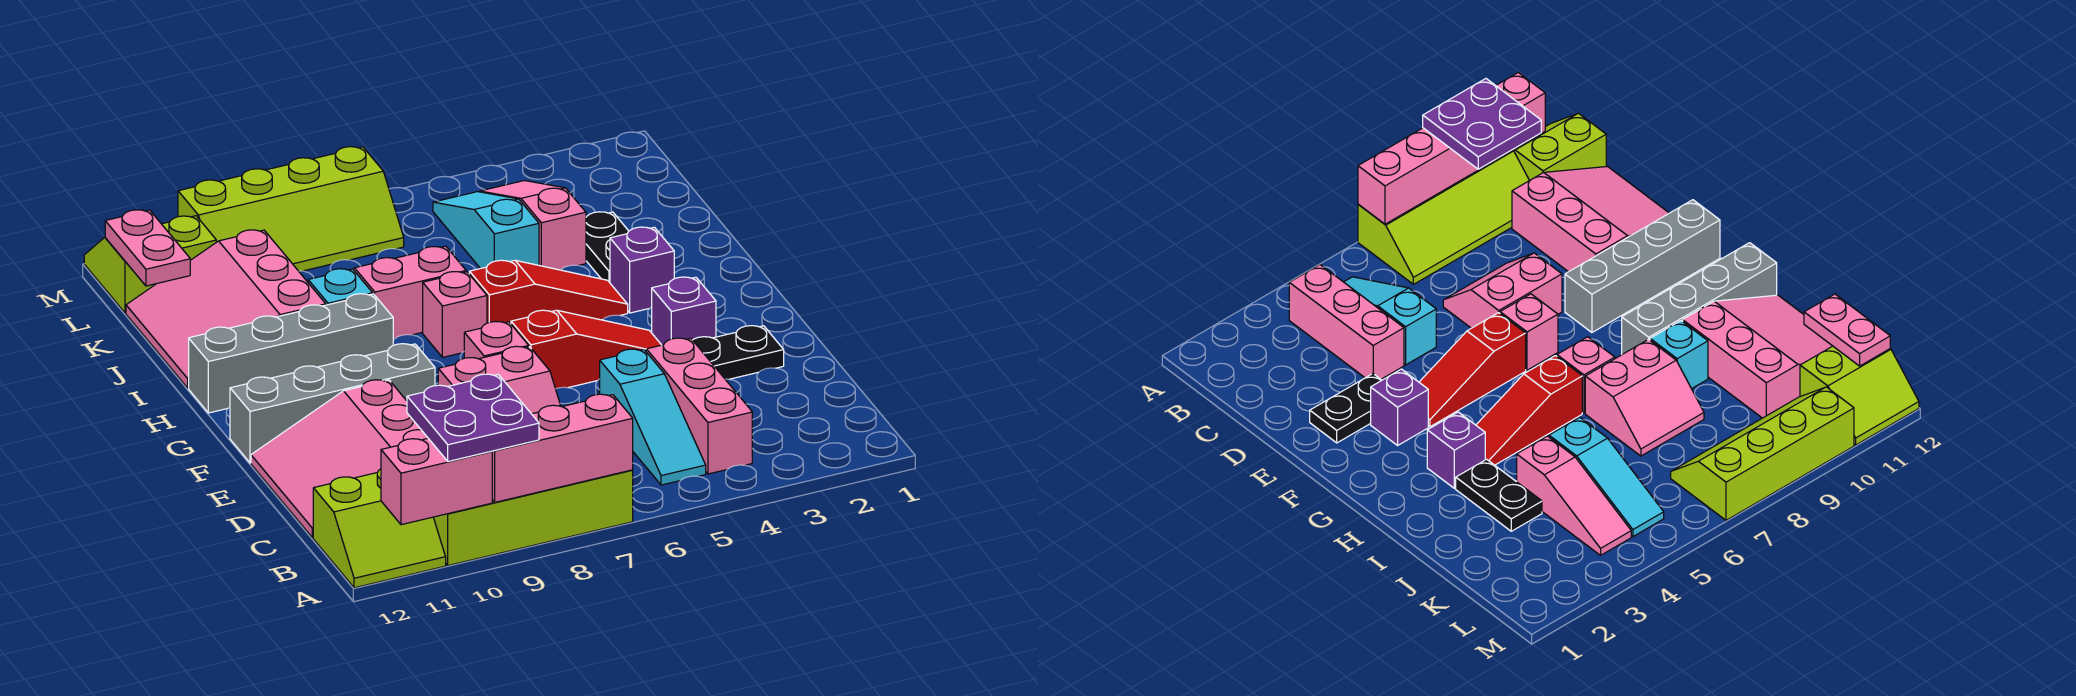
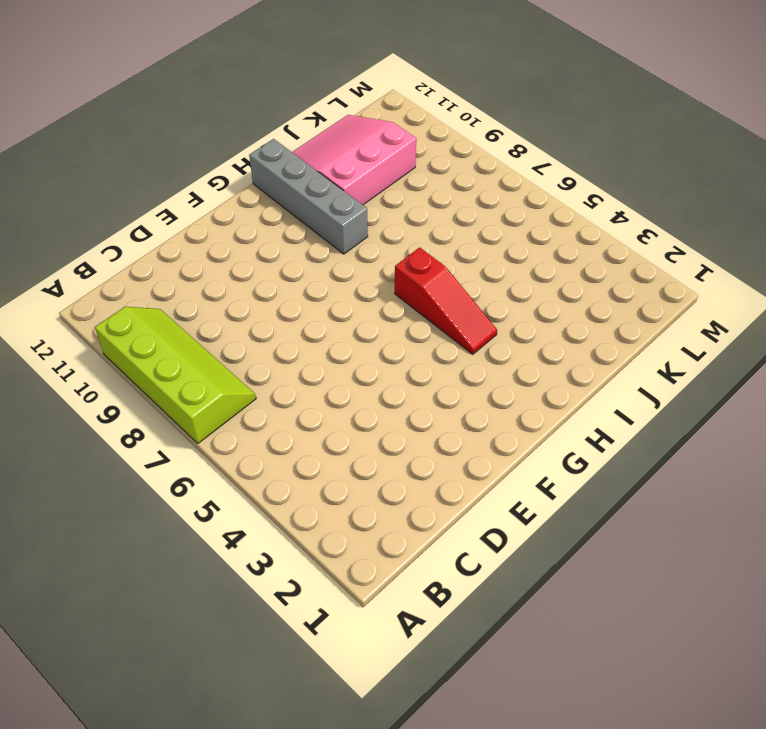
none -> lime slope A11:B12 level 1 top B
none -> pink brick B4:D4 level 1
none -> cyan slope B5:D5 level 1 top D

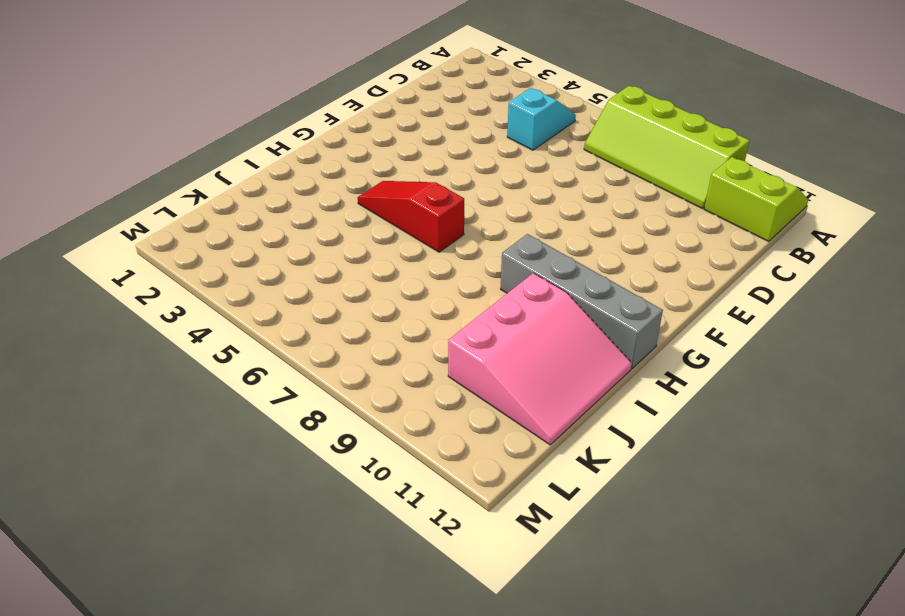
cyan slope B5:C5 level 1 top C -> cyan slope B5:D5 level 1 top D
none -> pink brick B4:D4 level 1
none -> pink slope C10:E12 level 1 top 10
none -> pink slope D7:E8 level 1 top E

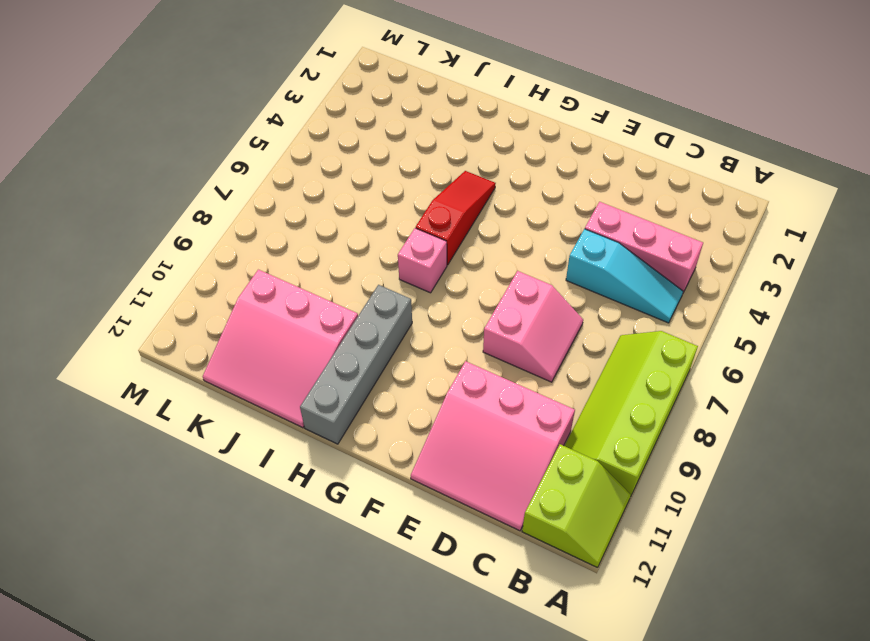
none -> black plate E2:E3 level 1
none -> purple brick F3 level 1
none -> red slope F4:F6 level 1 top 6

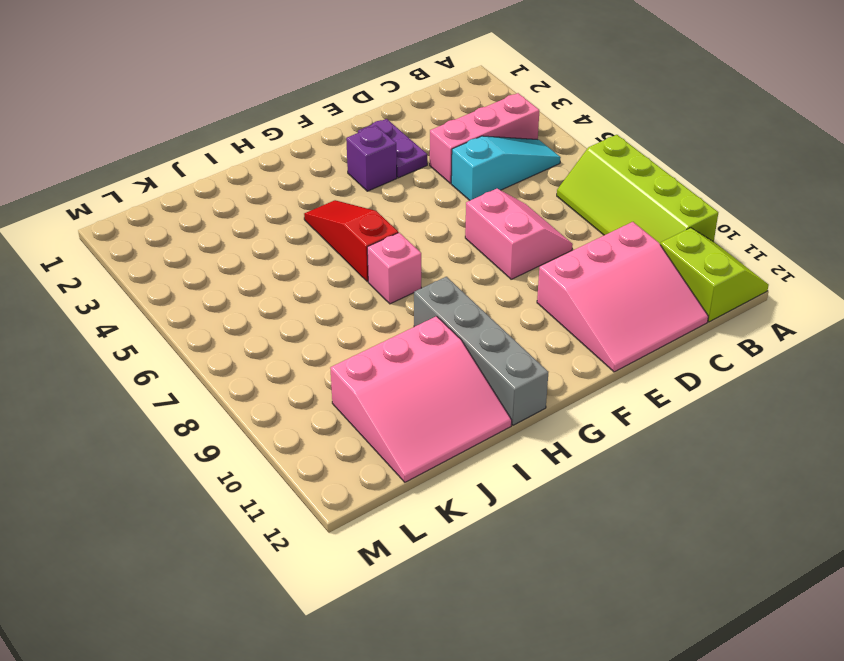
purple plate E2:E3 level 1 -> black plate E2:E3 level 1
none -> red slope F4:F6 level 1 top 6
none -> pink brick F7 level 1
none -> grey brick F9:F12 level 1

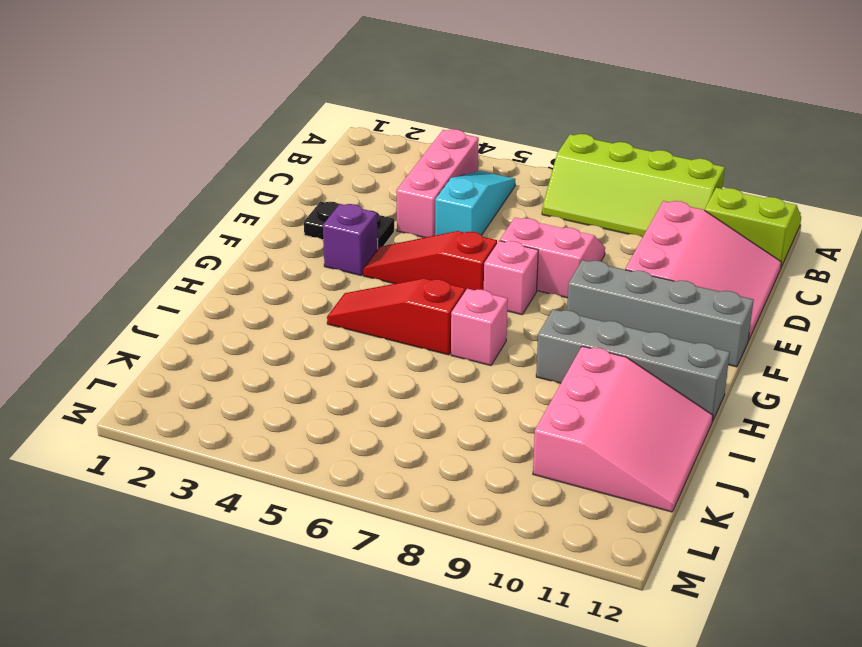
none -> purple brick H3 level 1
none -> black plate I3:J3 level 1
none -> pink slope I7:J8 level 1 top I

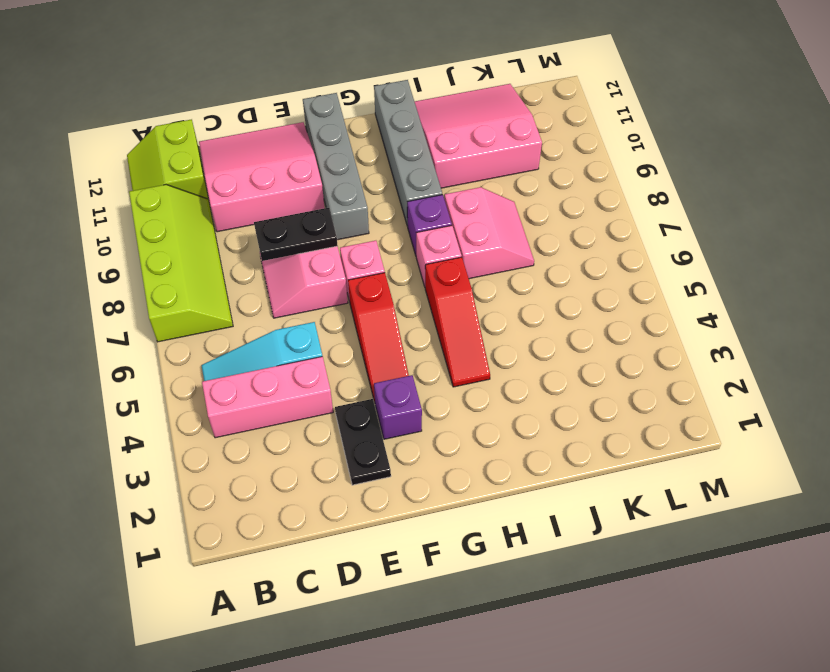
black plate D8:E8 level 2 -> black plate I3:J3 level 1
purple brick H8 level 1 -> purple brick H3 level 1
none -> cyan brick I9 level 1
none -> pink slope J4:L4 level 1 top J
none -> cyan slope J5:L5 level 1 top J

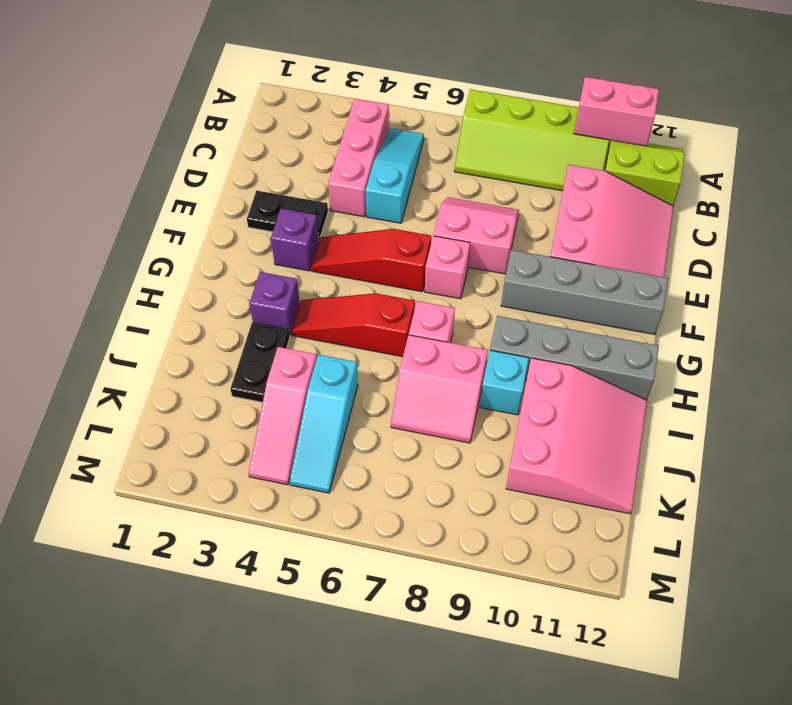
none -> lime slope L7:M10 level 1 top M
none -> lime slope L11:M12 level 1 top L
none -> pink brick A7:A9 level 2

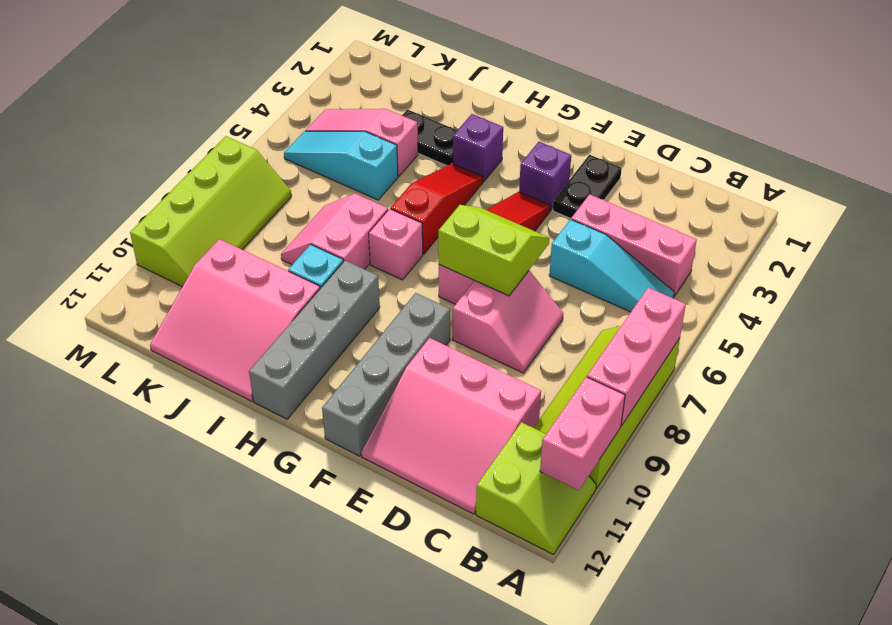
lime slope E6:F7 level 2 top 7 -> lime slope L11:M12 level 1 top L
none -> pink plate K12:L12 level 2
none -> purple plate A9:B10 level 3

